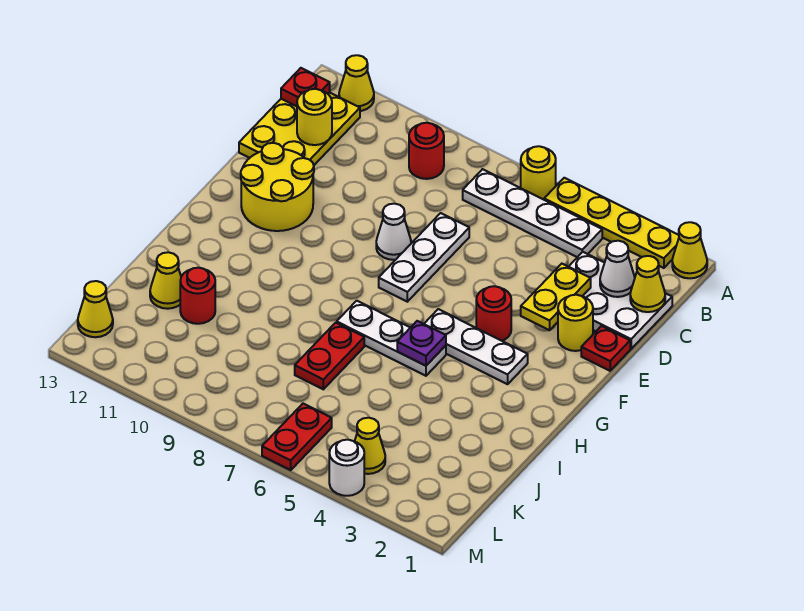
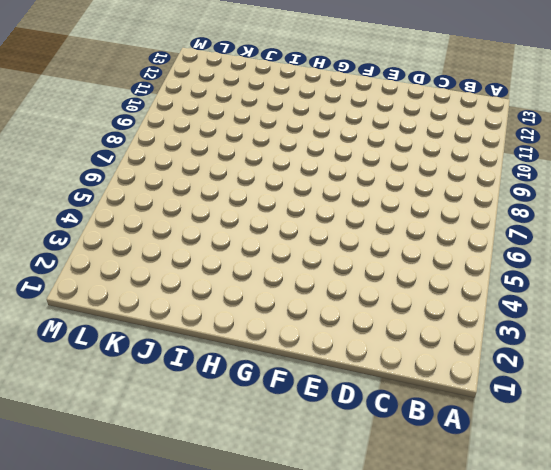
none -> yellow cone A1 level 1
none -> yellow plate A2:A5 level 1
none -> yellow round brick A6 level 1

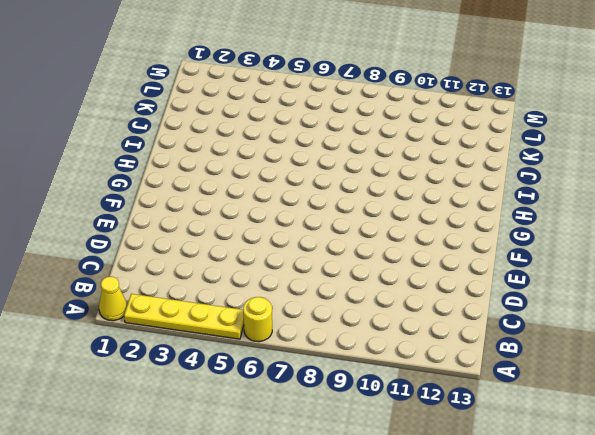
none -> yellow cone A12 level 1
none -> white plate B4:B7 level 1
none -> red round brick B9 level 1

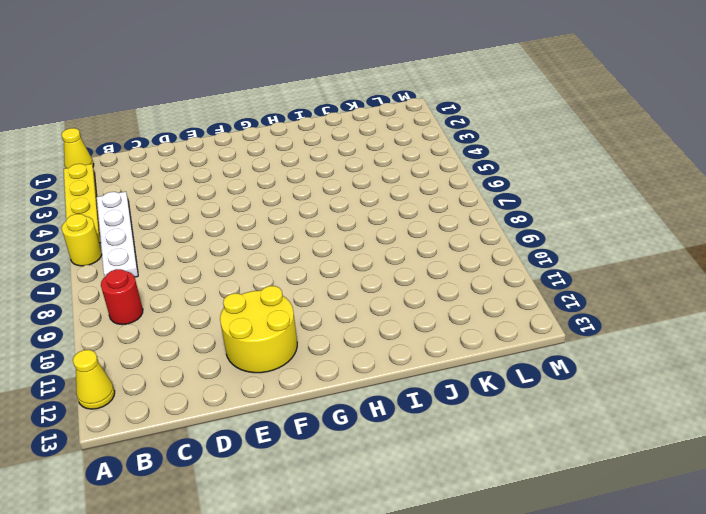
none -> yellow plate B12:D13 level 1
none -> white plate C1:D3 level 1
none -> white plate D7:F7 level 1

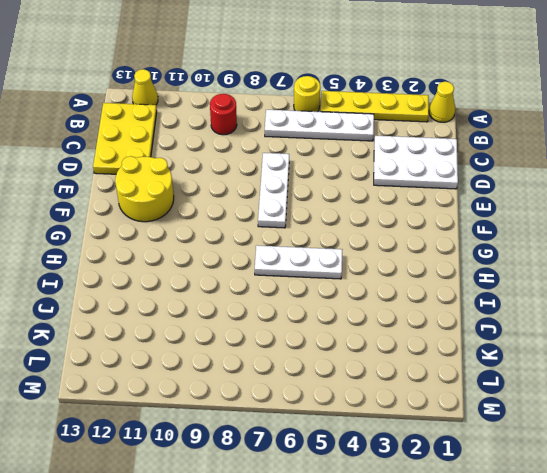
none -> red plate E1 level 1
none -> yellow round brick E2 level 1
none -> white cone E8 level 1

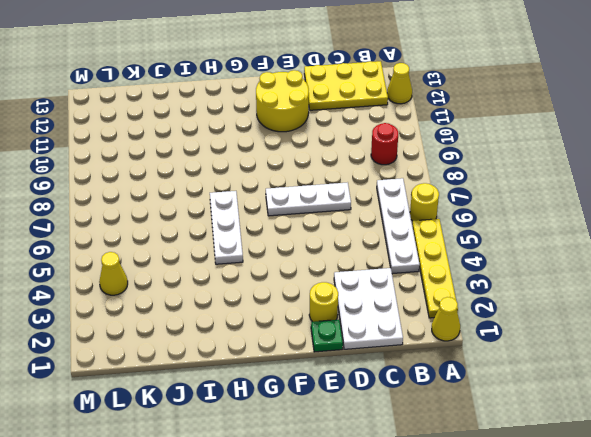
green plate E1 level 1 -> red plate E1 level 1
none -> white cone E8 level 1
none -> red round brick F4 level 1
none -> white plate G3:G5 level 1

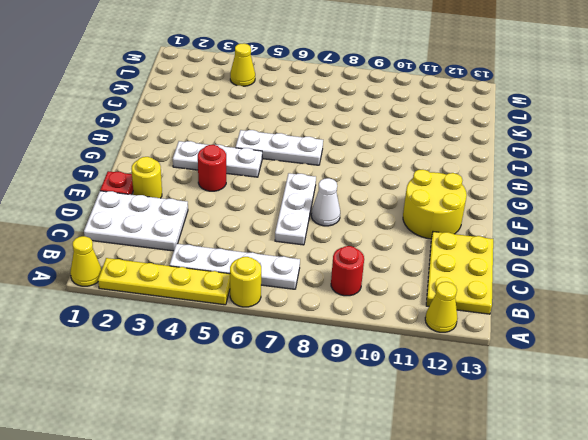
none -> red plate I7:J7 level 1
none -> red round brick J11 level 1
none -> yellow cone J12 level 1

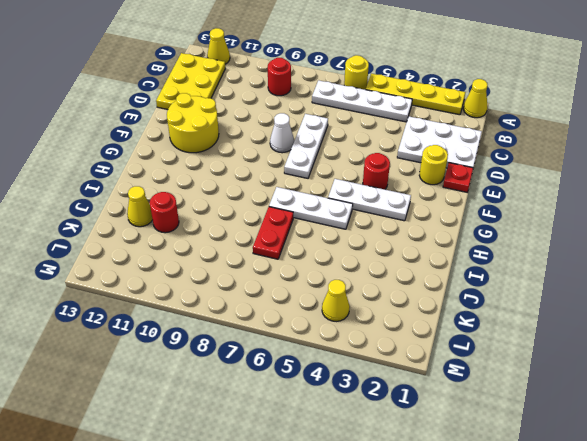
none -> red plate L6:M6 level 1
none -> yellow cone L13 level 1
none -> white round brick M4 level 1

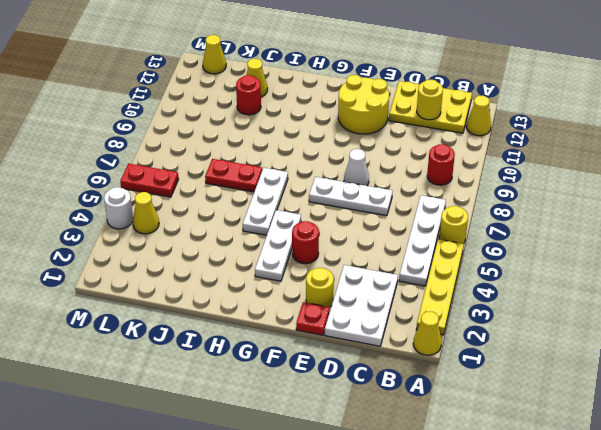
none -> red plate B13 level 2
none -> yellow cone C1 level 2
none -> white cone C2 level 2

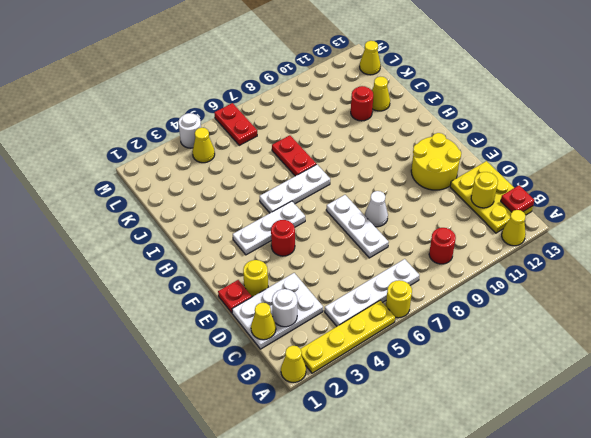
white round brick C2 level 2 -> white cone C2 level 2
none -> yellow plate D3:E3 level 2
none -> purple plate H5 level 2

